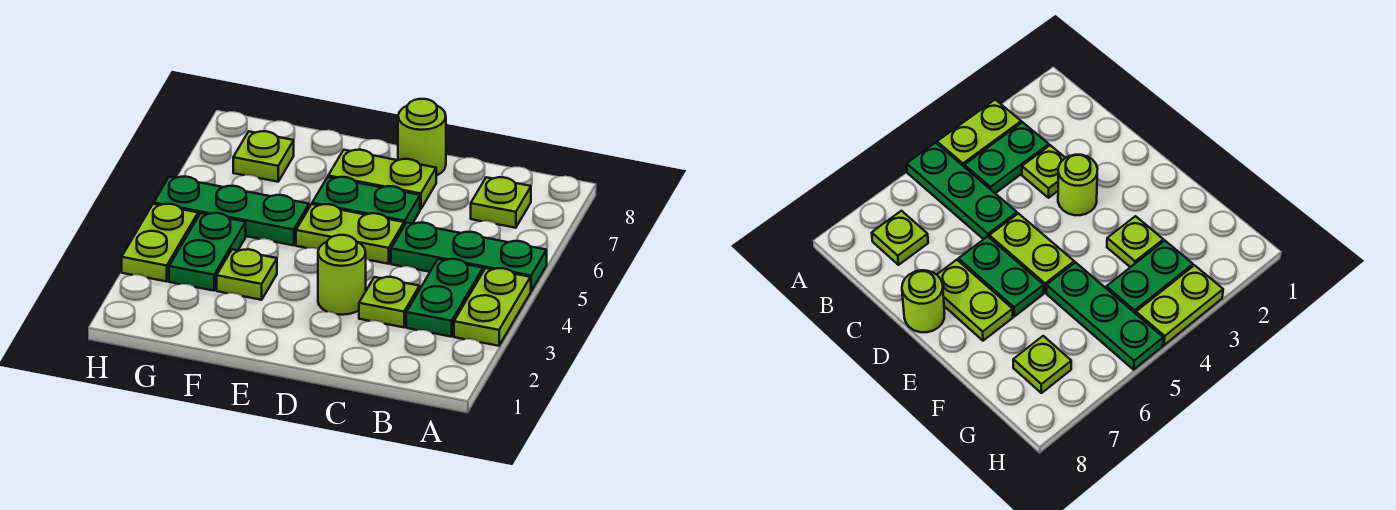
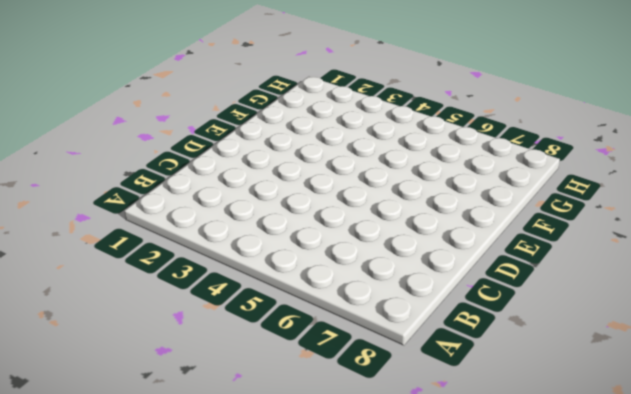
none -> lime plate A3:A4 level 1
none -> green plate A5:C5 level 1
none -> green plate B3:B4 level 1

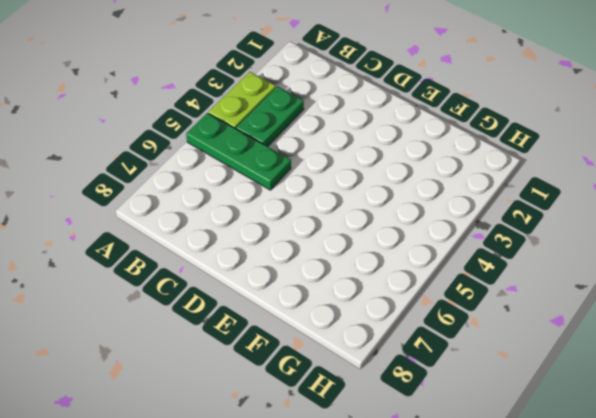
none -> lime plate B7 level 1
none -> lime plate C3 level 1
none -> lime round brick D3 level 1

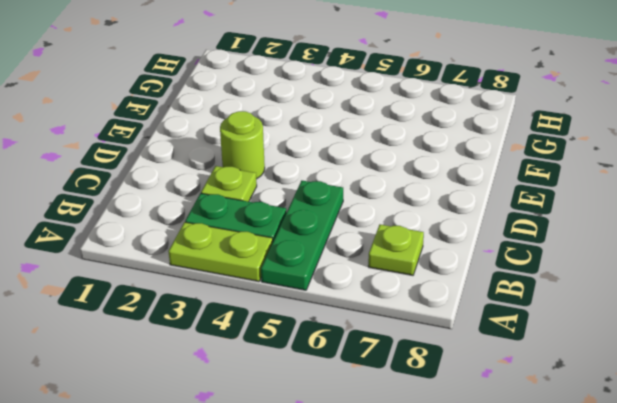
none -> lime plate D5:E5 level 1
none -> green plate D6:E6 level 1
none -> lime plate D7:E7 level 1

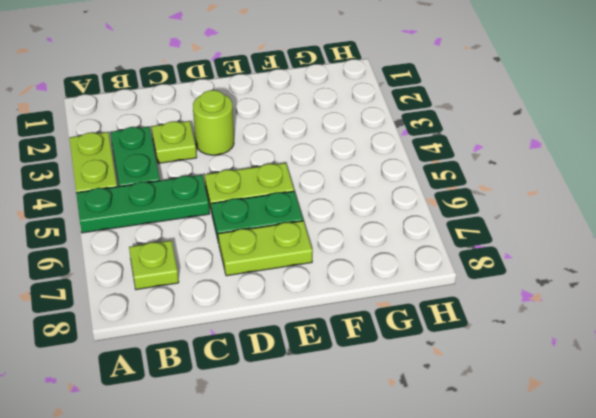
none -> lime round brick D8 level 1
none -> lime plate F3 level 1
none -> green plate F5:H5 level 1

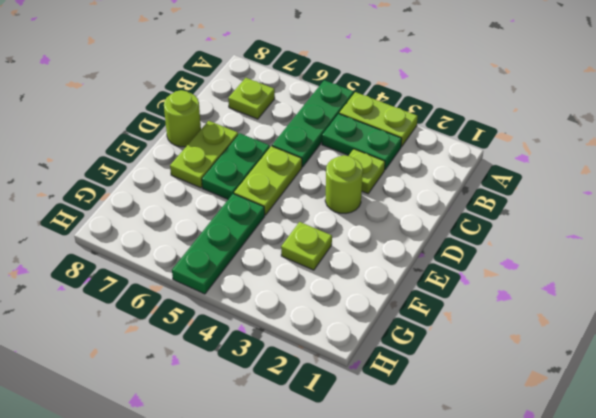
none -> green plate G3:G4 level 1
none -> lime plate G7 level 1
none -> lime plate H3:H4 level 1

